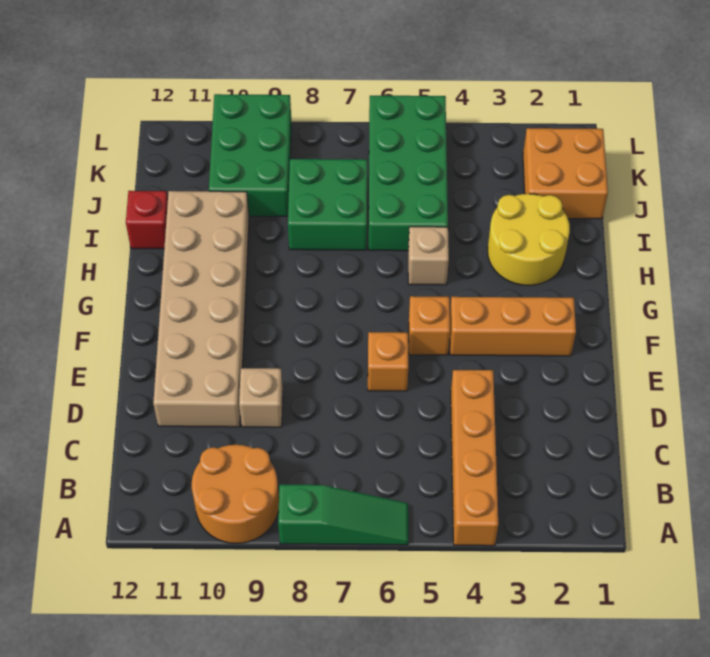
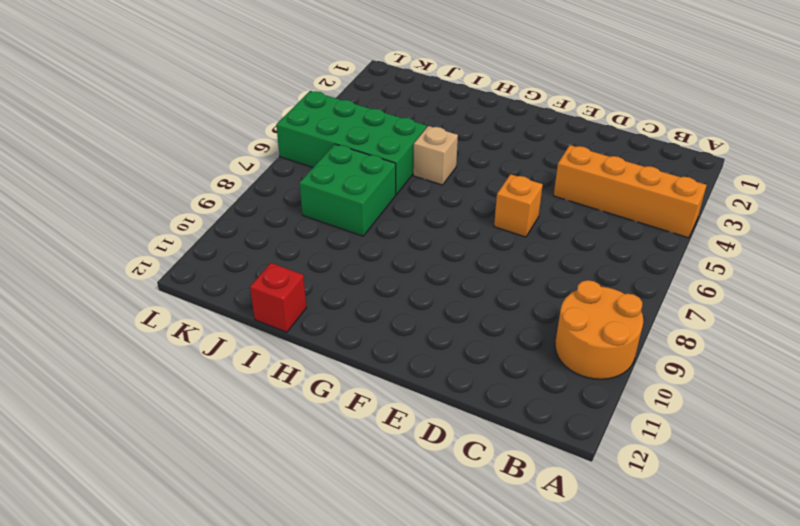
none -> green slope A6:A8 level 1 top 8
none -> tan brick D9 level 1
none -> tan brick D10:I11 level 1

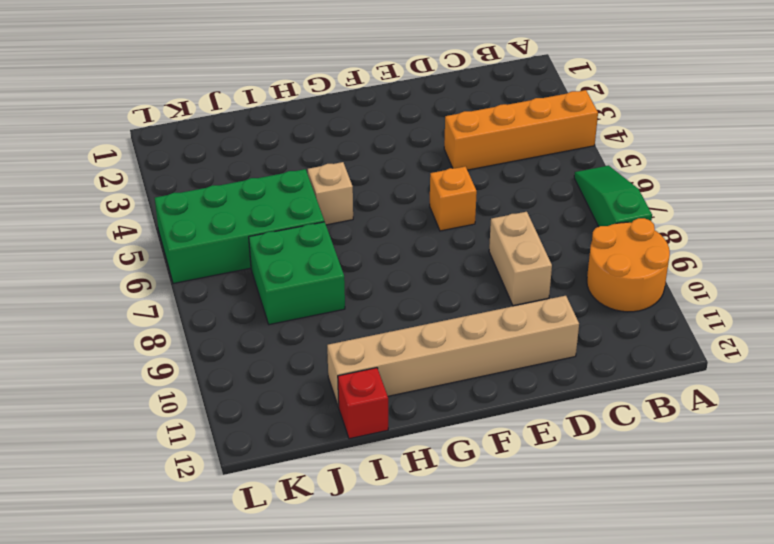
tan brick D8:D9 level 1 -> tan brick D9 level 1
tan brick D11:I11 level 1 -> tan brick D10:I11 level 1
none -> orange brick F2:F4 level 1
none -> orange brick F5 level 1
none -> yellow round brick H2:I3 level 1

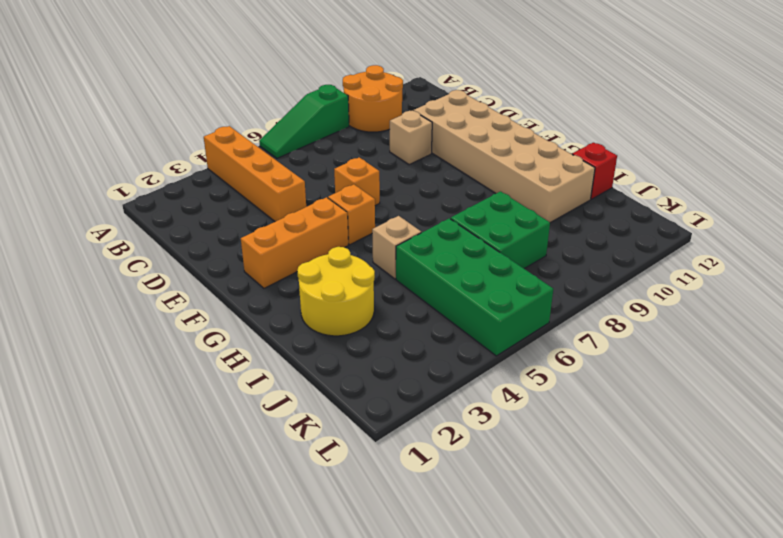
none -> orange brick J1:K2 level 1
none -> green brick J9:L10 level 1

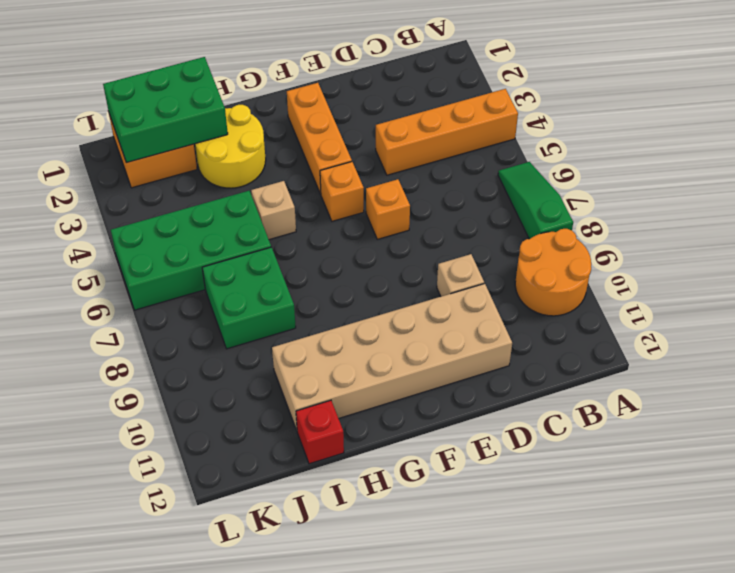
green brick I1:K2 level 2 -> green brick J9:L10 level 1

